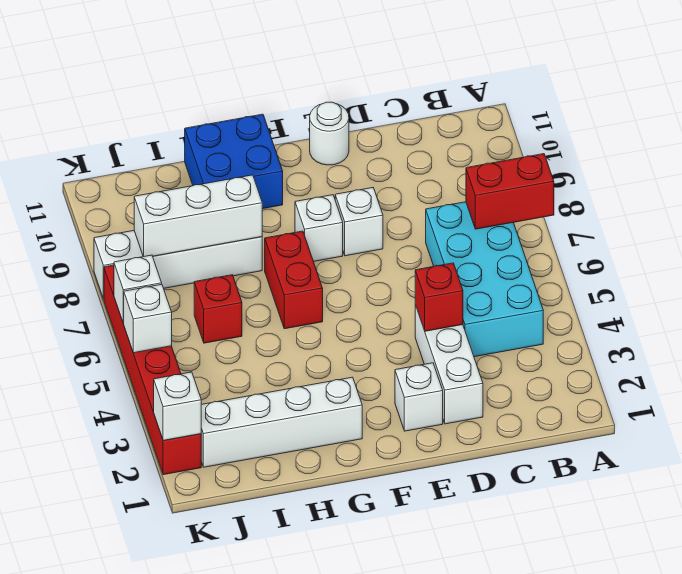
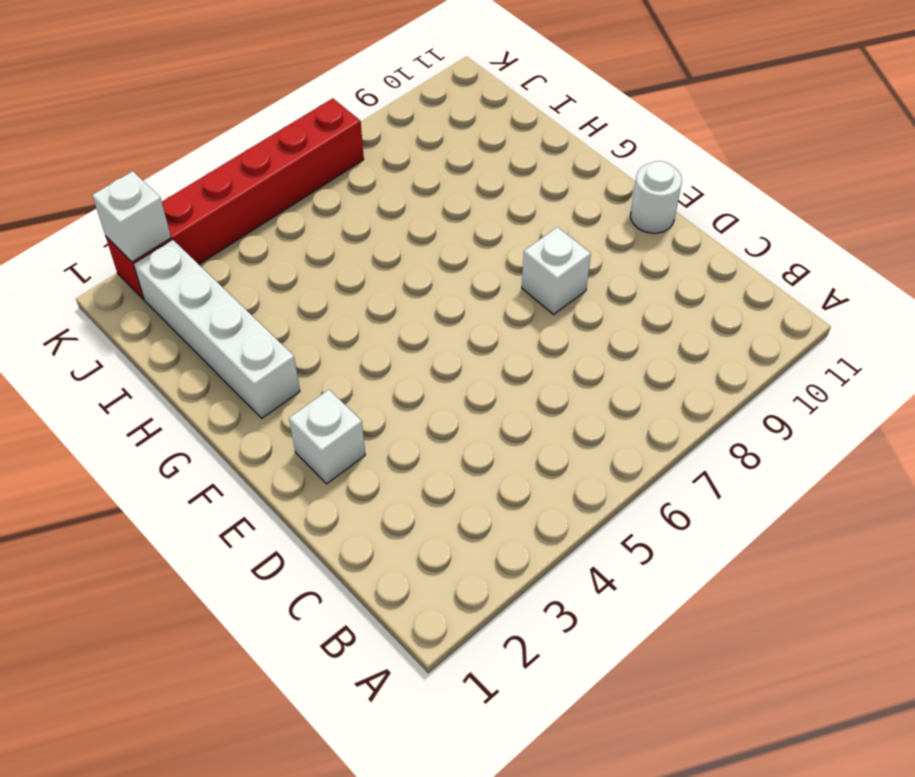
none -> cyan brick B4:C7 level 1
none -> white brick D2:D4 level 1
none -> white brick F8 level 1

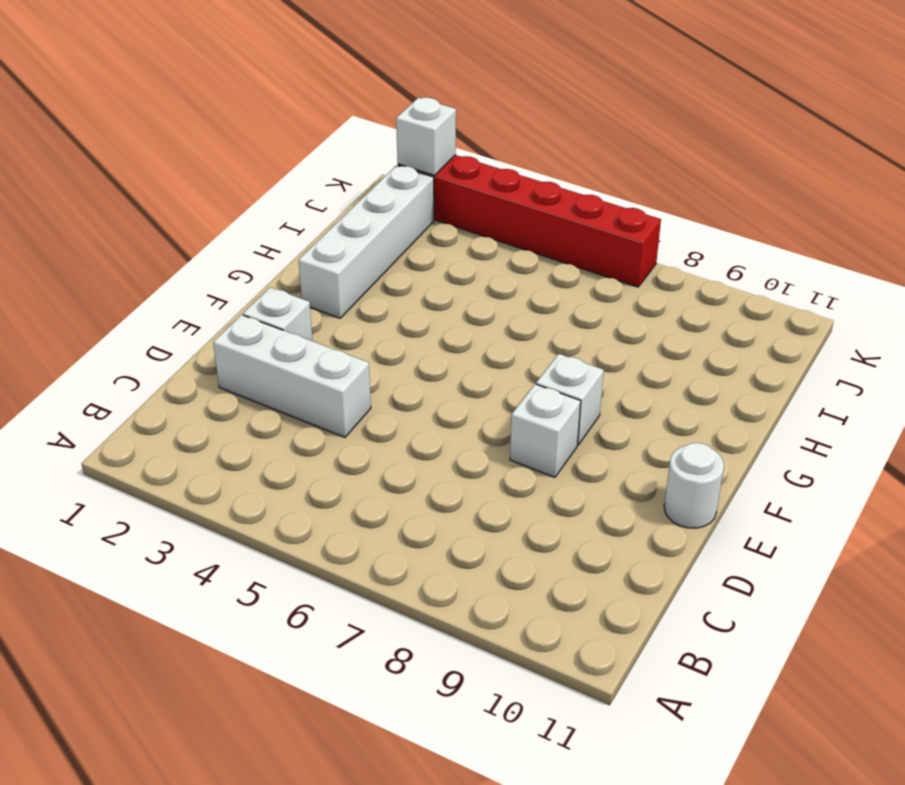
none -> cyan brick B4:C7 level 1
none -> red brick G6:G7 level 1
none -> blue brick G10:H11 level 1

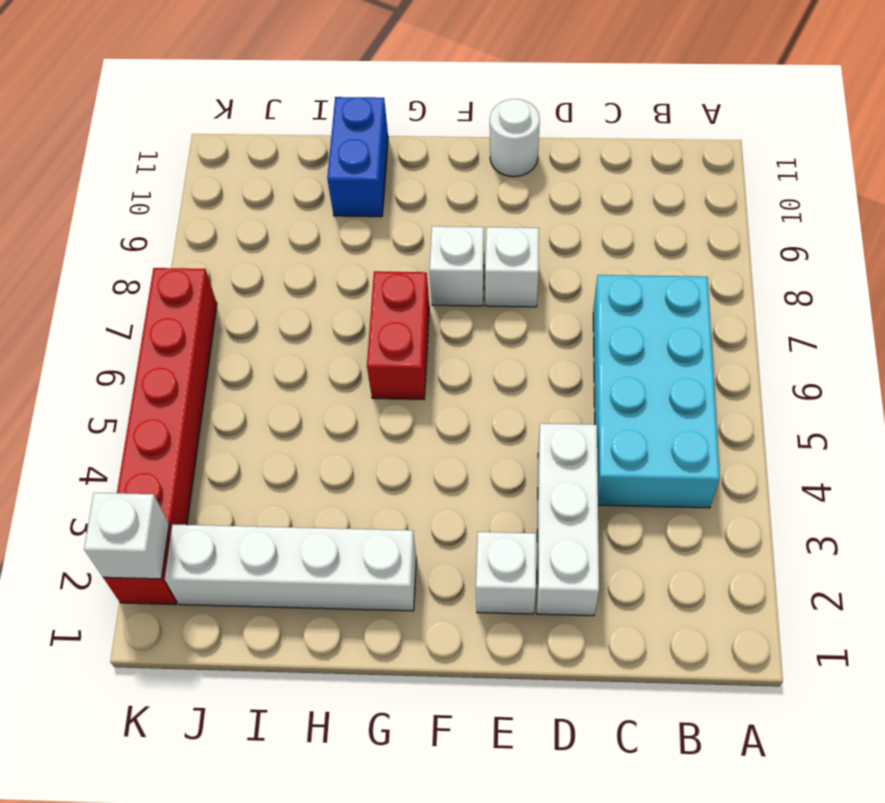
blue brick H10:H11 level 1 -> blue brick G10:H11 level 1
none -> white brick H8:K8 level 1
none -> red brick I6 level 1
none -> red brick A7:B7 level 2

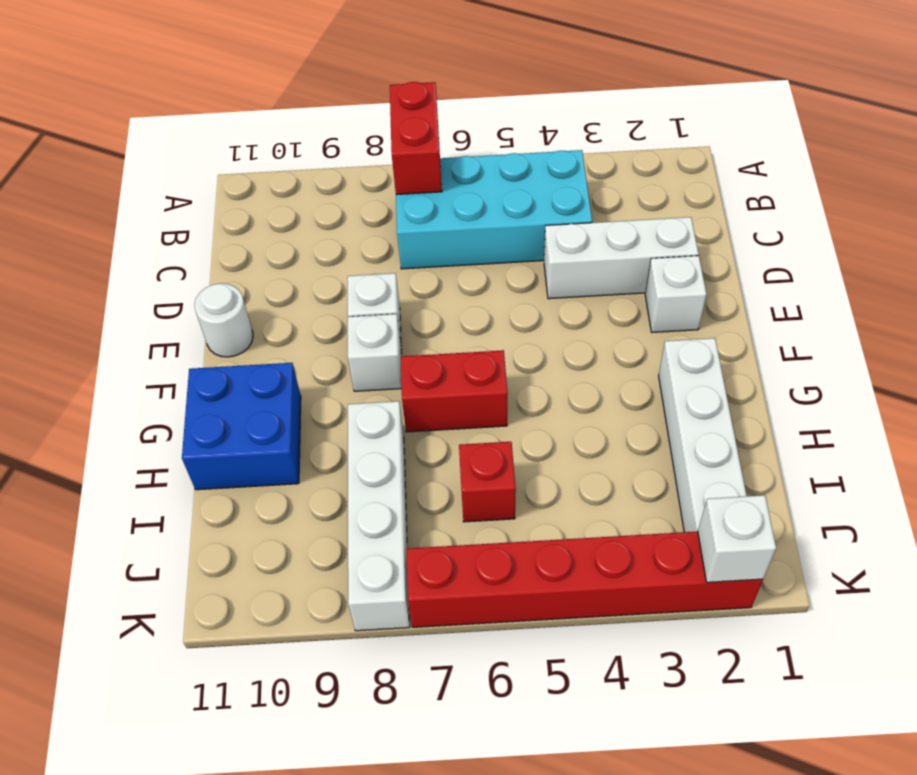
none -> red brick D4 level 2
none -> white brick H8:J8 level 2
none -> white brick K5 level 2

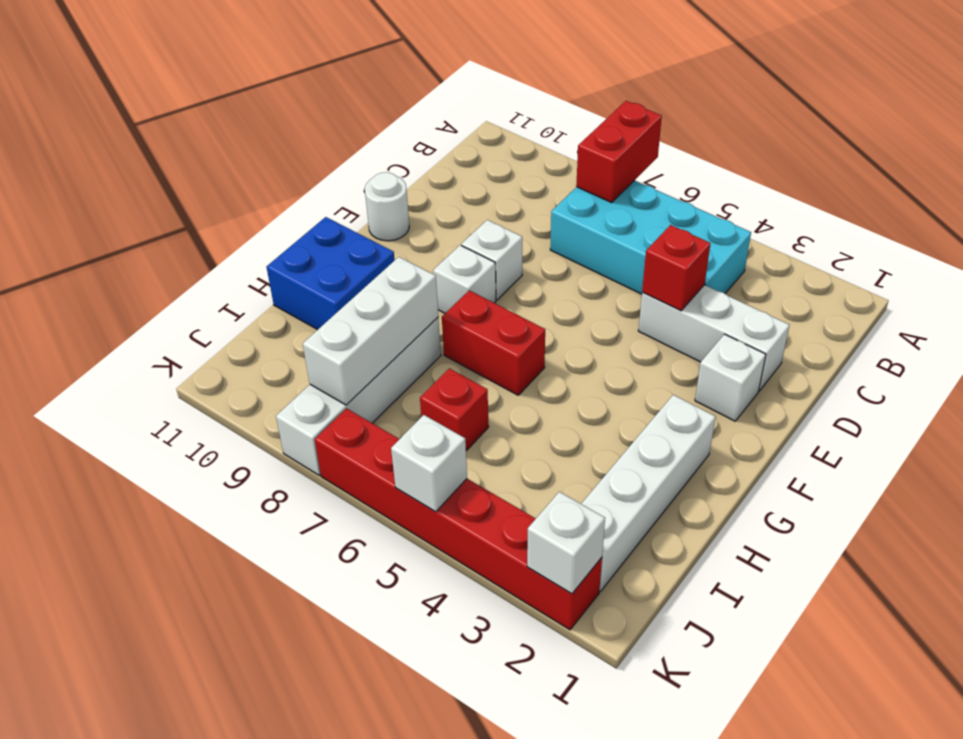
none -> white brick K6 level 2

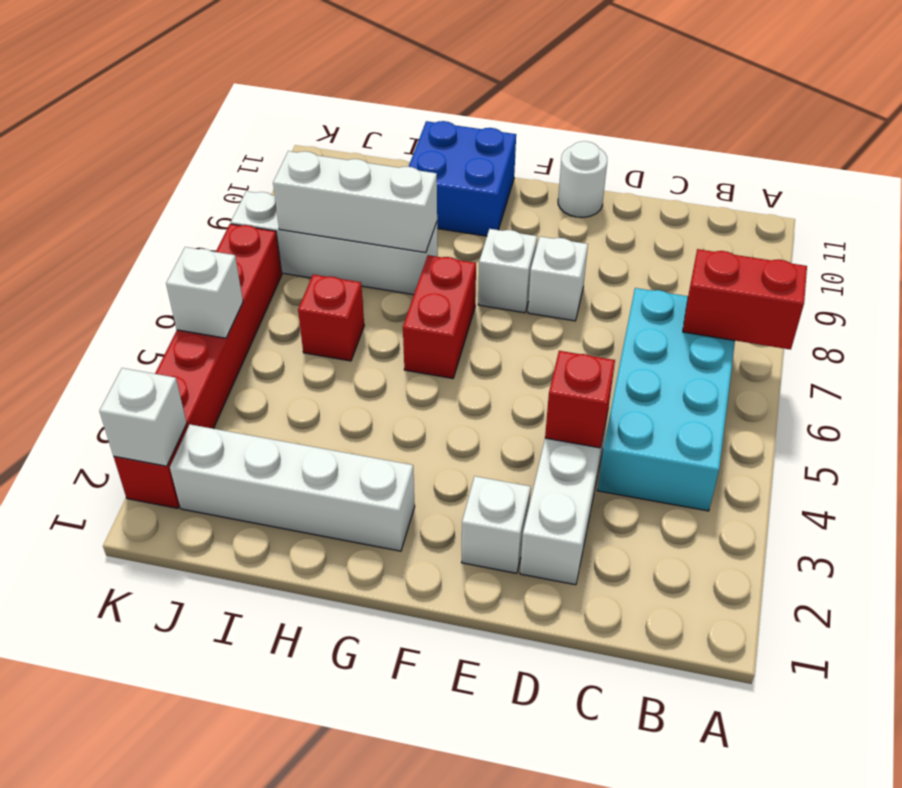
none -> white brick K6 level 2

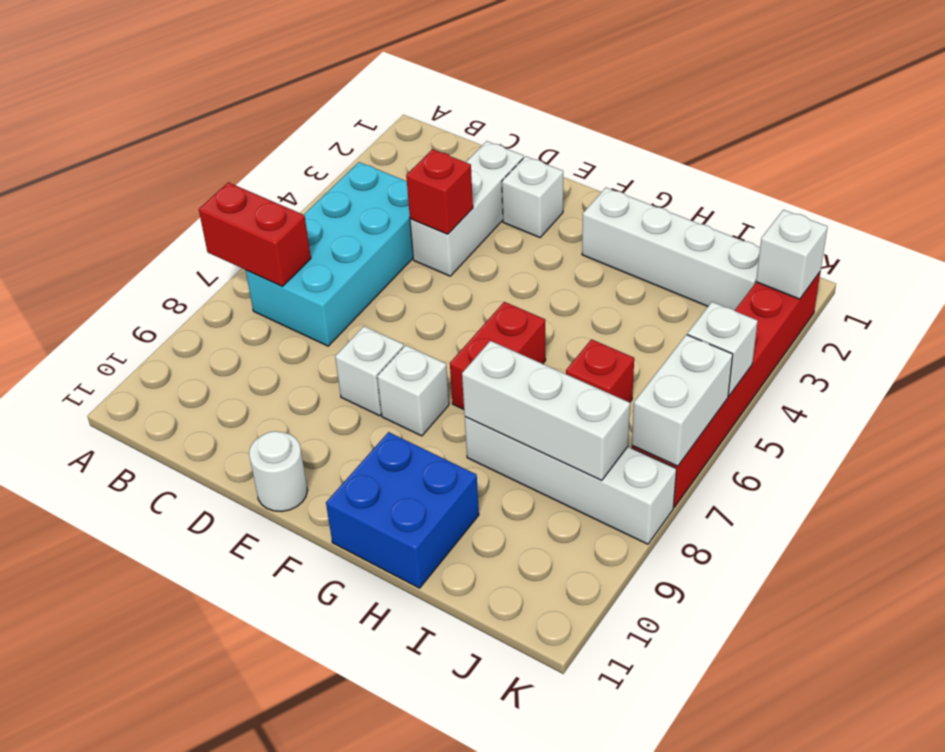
white brick K6:K7 level 2 -> white brick K6 level 2

